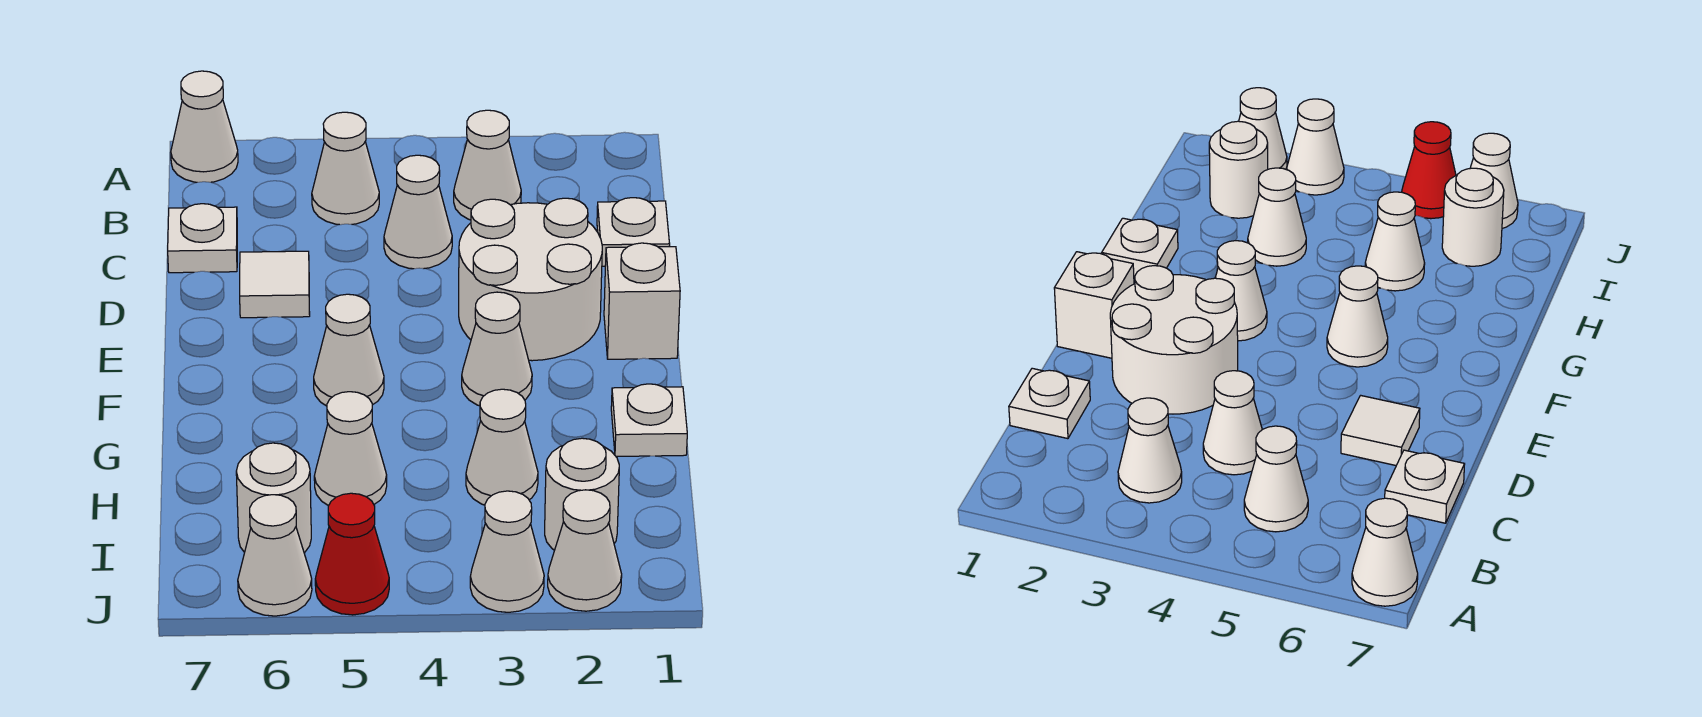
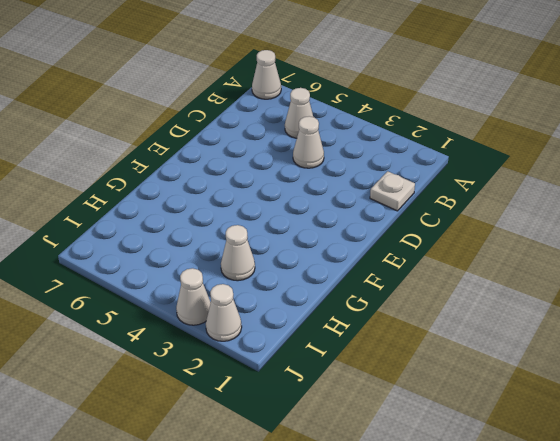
none -> white cone B3 level 1
none -> white plate C7 level 1
none -> white round brick D2:E3 level 1

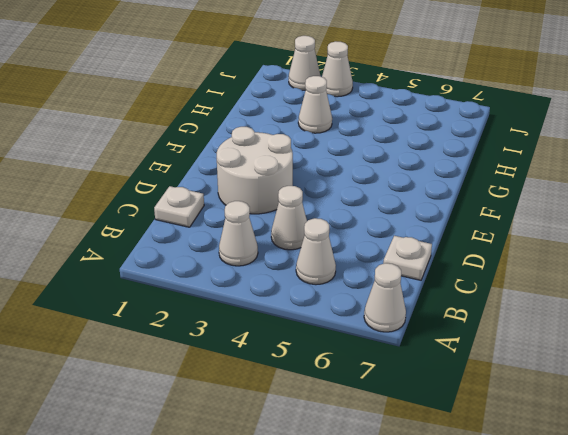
none -> white tile D6 level 1
none -> white brick E1 level 1
none -> white cone F3 level 1

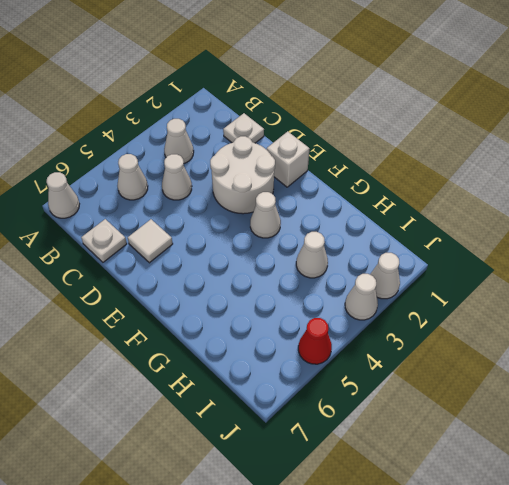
none -> white cone F5 level 1
none -> white plate G1 level 1
none -> white cone H5 level 1

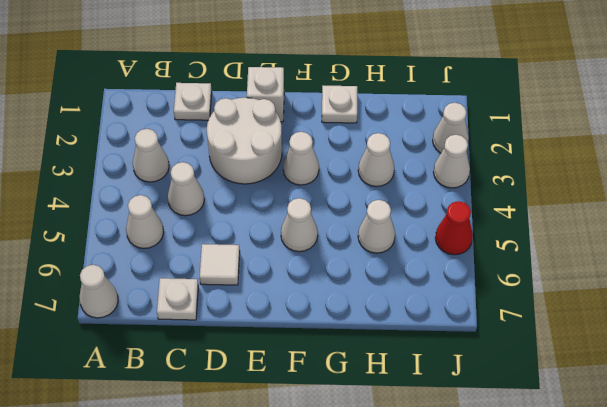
none -> white round brick I2 level 1
none -> white round brick I6 level 1
none -> white cone J6 level 1

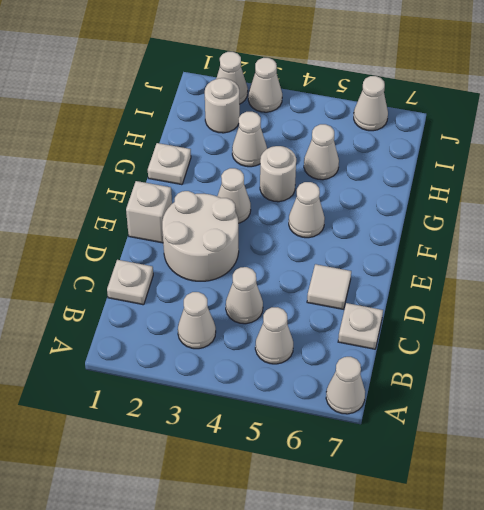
white round brick G4 level 1 -> white round brick I6 level 1
none -> red cone J5 level 1

